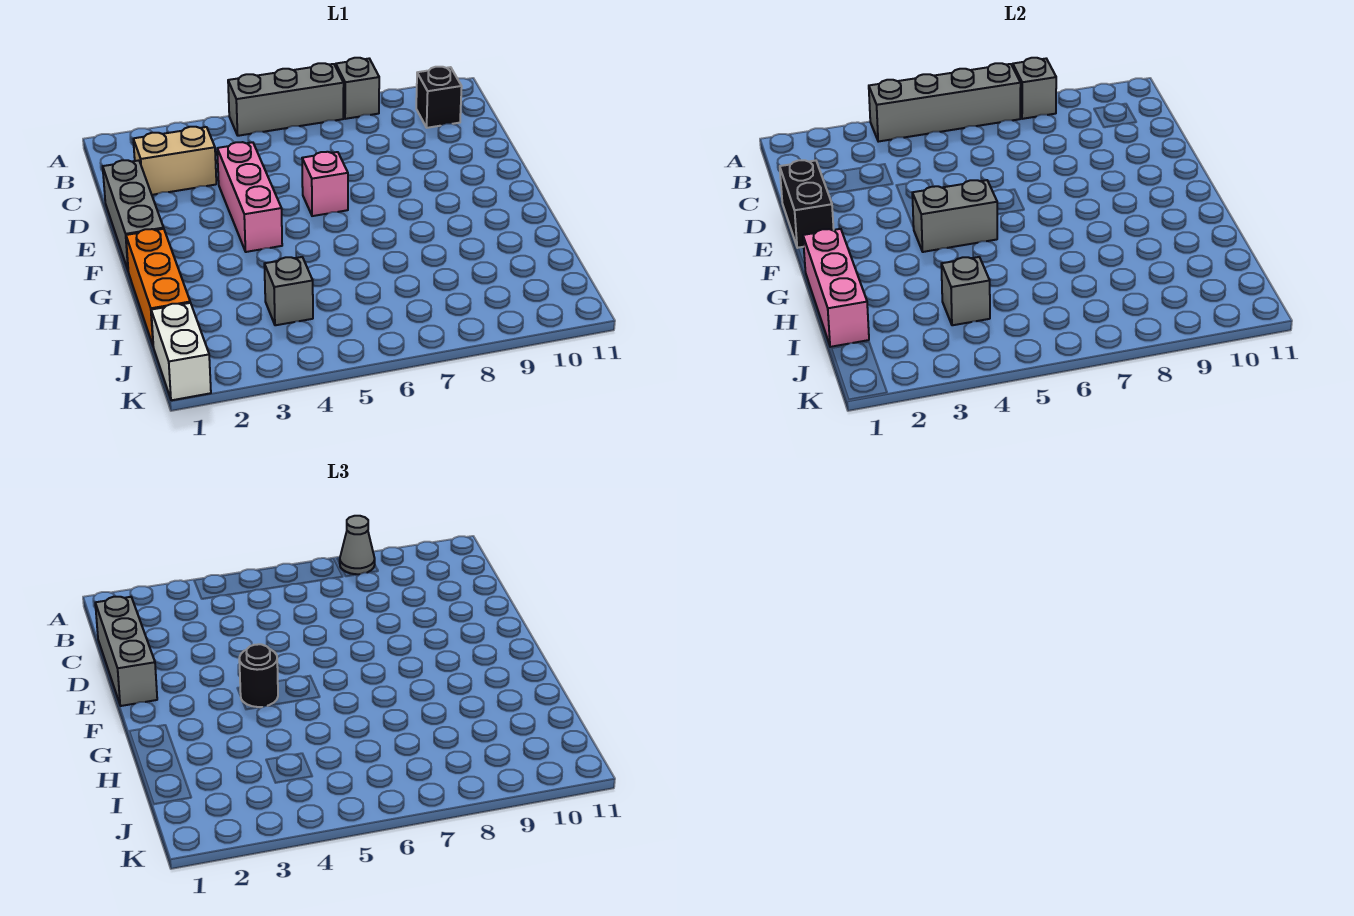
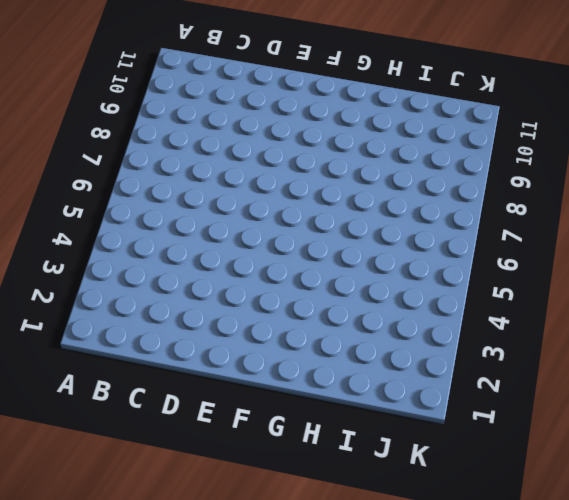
none -> grey brick A5:A7 level 1
none -> grey brick A8 level 1
none -> black brick B10 level 1

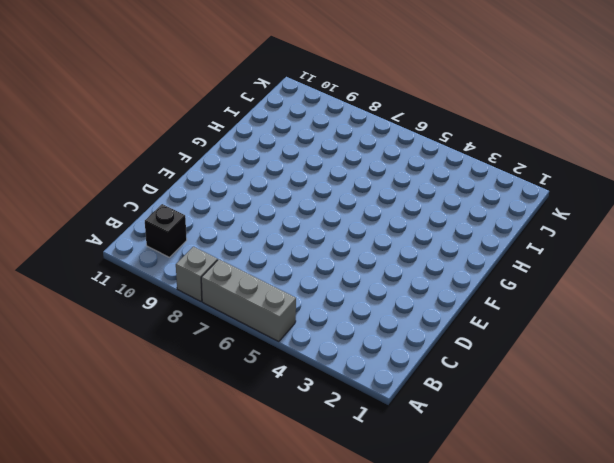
none -> tan brick C2:C3 level 1
none -> grey brick D1:F1 level 1
none -> pink brick D4:F4 level 1

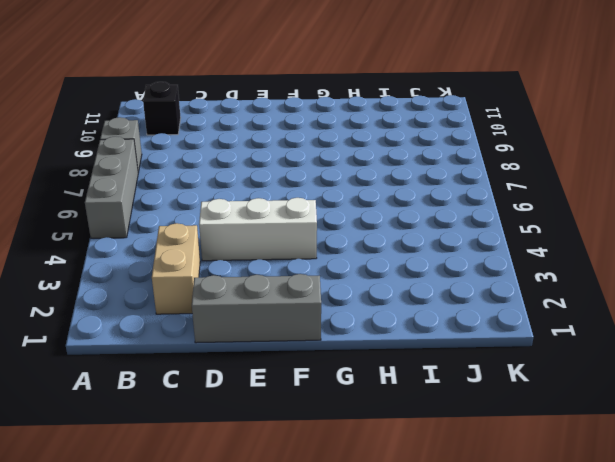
white brick D4:F4 level 1 -> pink brick D4:F4 level 1
none -> pink brick E6 level 1
none -> orange brick G1:I1 level 1
none -> grey brick I4 level 1

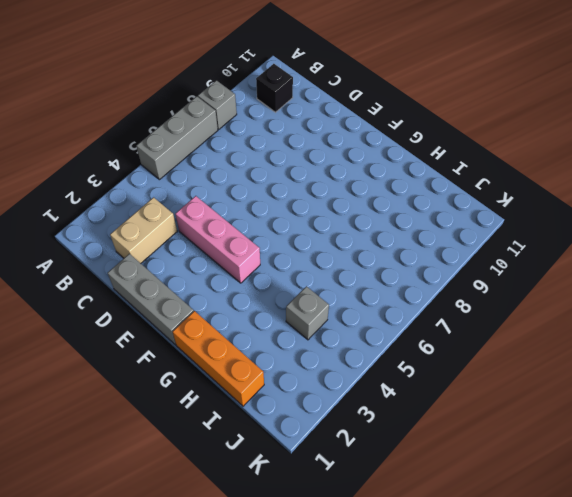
none -> pink brick E6 level 1
none -> white brick J1:K1 level 1
none -> grey brick A4:A7 level 2

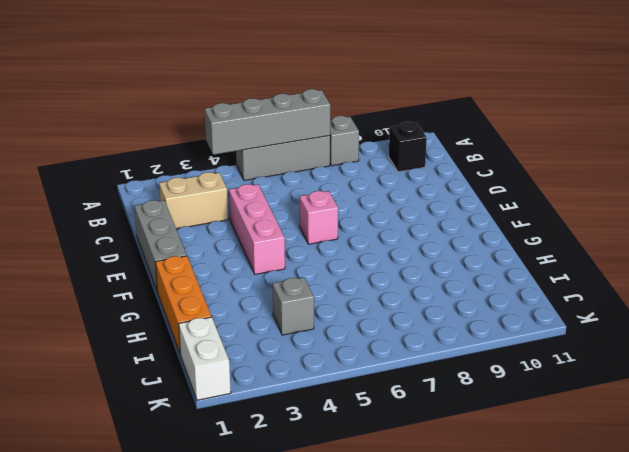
none -> grey brick A8 level 2
none -> black brick D1:E1 level 2
none -> grey brick F4:F5 level 2

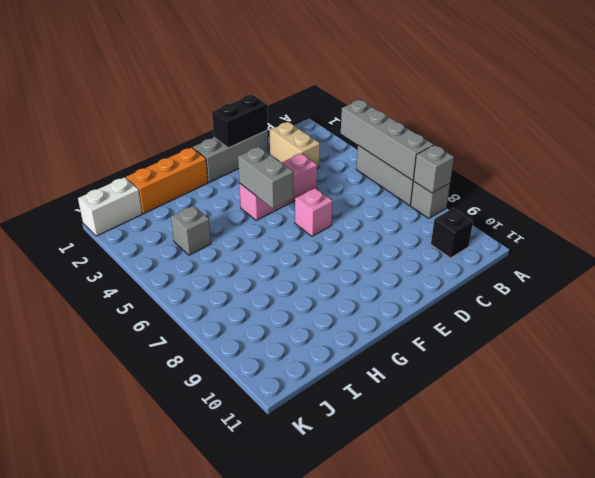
none -> pink brick G1:I1 level 2
none -> grey brick I4 level 2
none -> grey cone A8 level 3

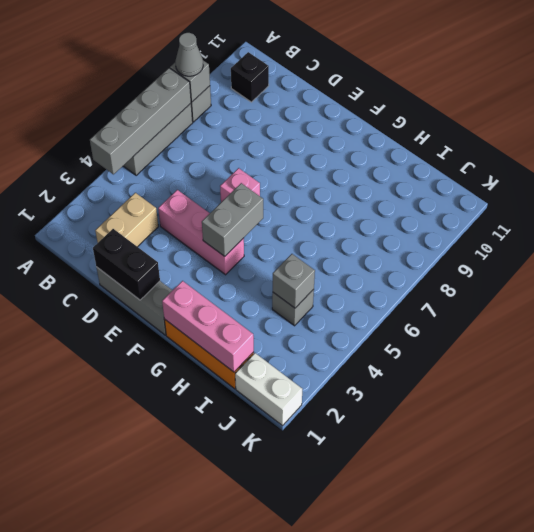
none -> grey brick C1:E1 level 3
none -> black round brick F4 level 3

